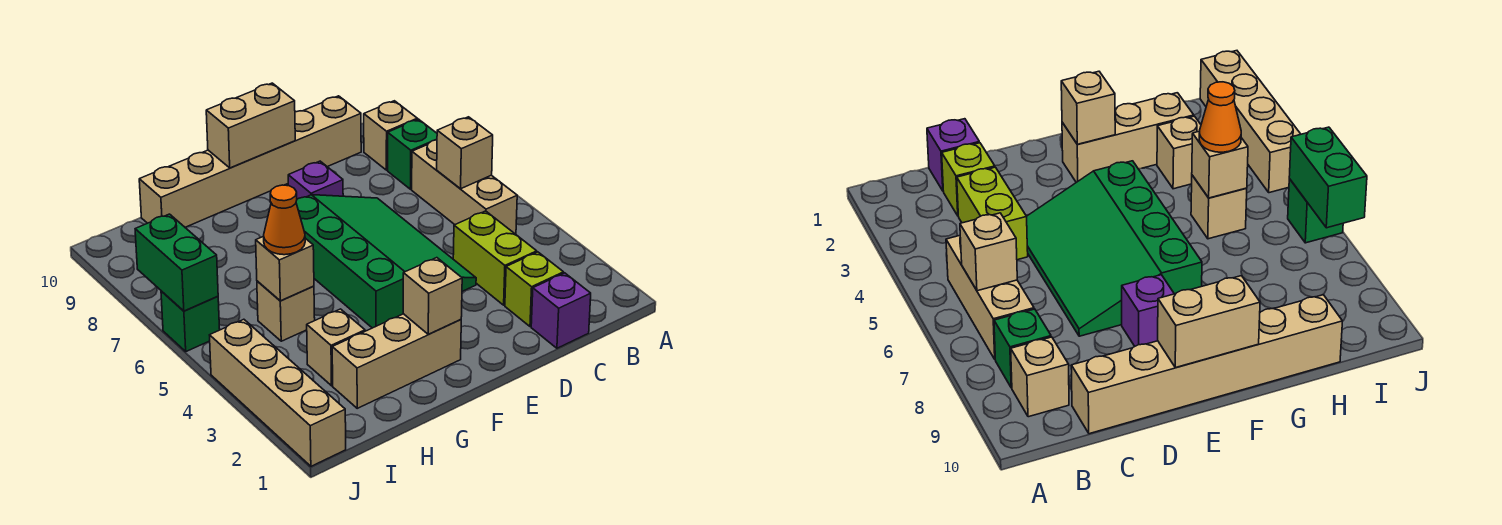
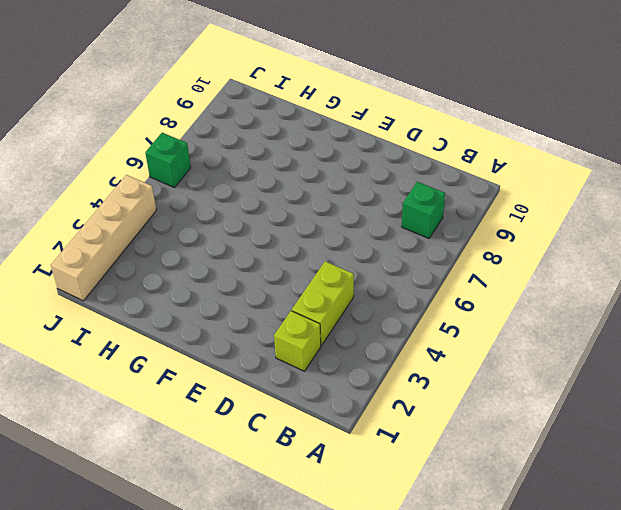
none -> tan brick B5:B7 level 1
none -> tan brick B9 level 1
none -> purple brick C1 level 1

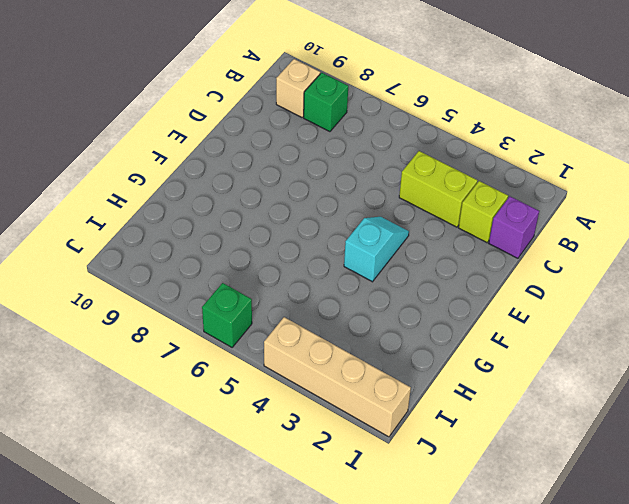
cyan slope E4:F4 level 1 top F -> green slope D4:F7 level 1 top F
none -> tan brick B5:B7 level 1
none -> tan brick C10:H10 level 1
none -> purple brick E8 level 1

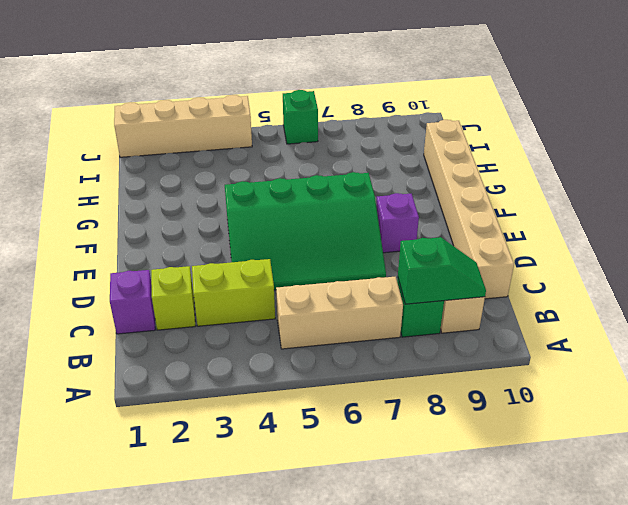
green slope B8:B9 level 2 top 8 -> none
none -> tan brick F2:H2 level 1
none -> tan brick H3 level 1
none -> tan brick H5 level 1

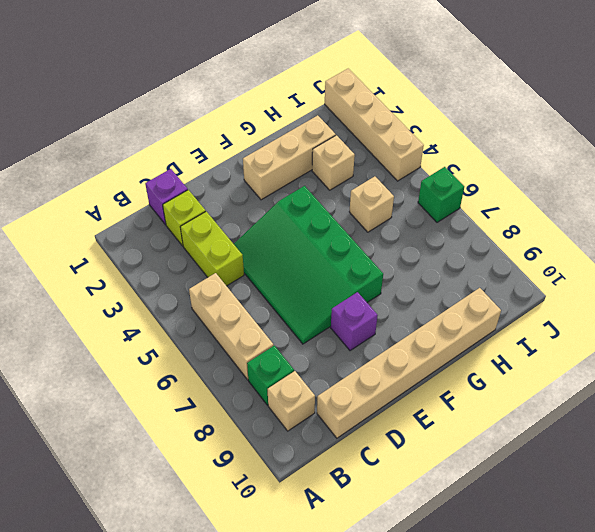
none -> tan brick B6 level 2
none -> tan brick E10:F10 level 2
none -> tan brick F2 level 2

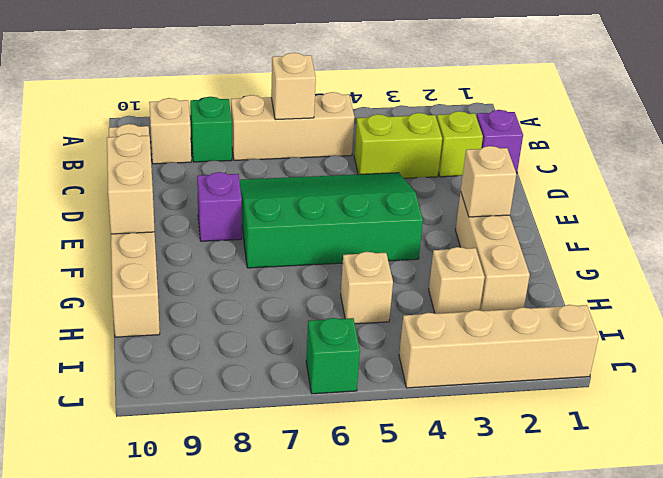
none -> tan brick H5 level 2
none -> green brick J6:J7 level 2
none -> orange cone H5 level 3

